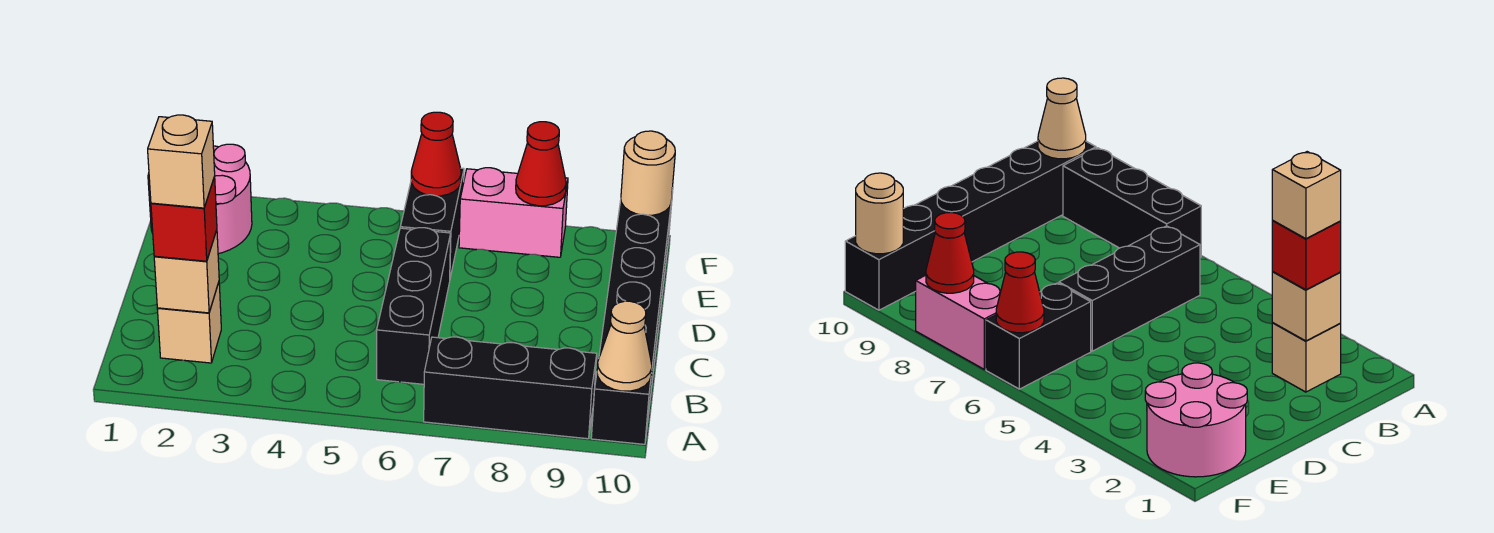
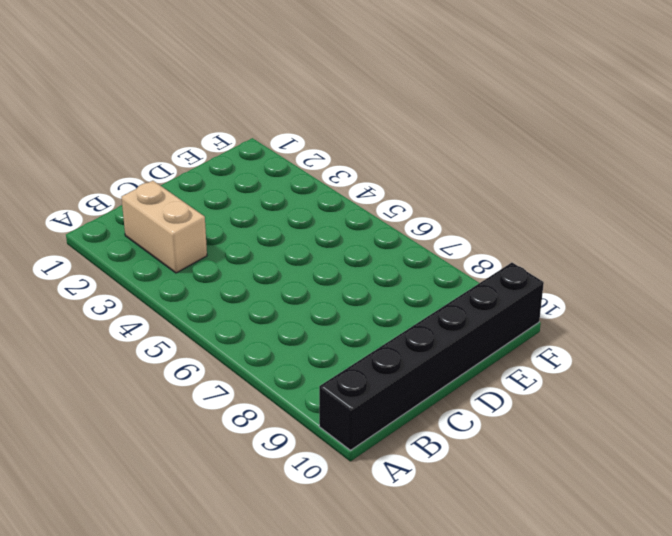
tan brick B2:B3 level 1 -> tan brick B2 level 1
none -> black brick A7:A9 level 1
none -> black brick B6:D6 level 1
none -> pink round brick E1:F2 level 1

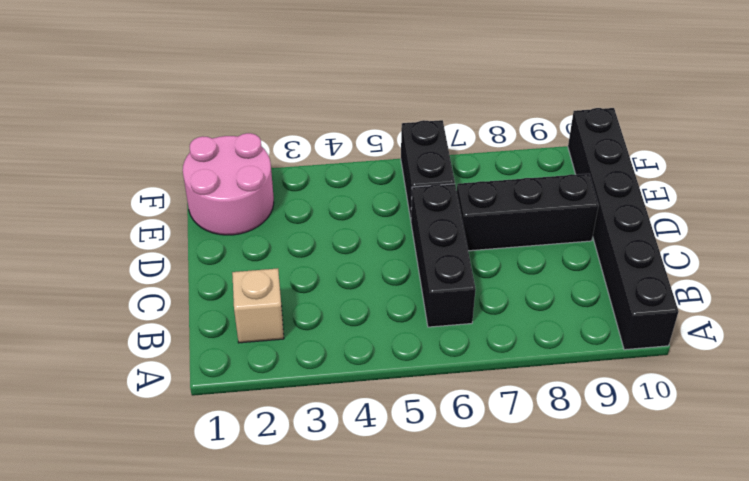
black brick D7:D9 level 1 -> black brick A7:A9 level 1
none -> pink brick F7:F8 level 1
none -> tan cone A10 level 2
none -> tan brick B2 level 2

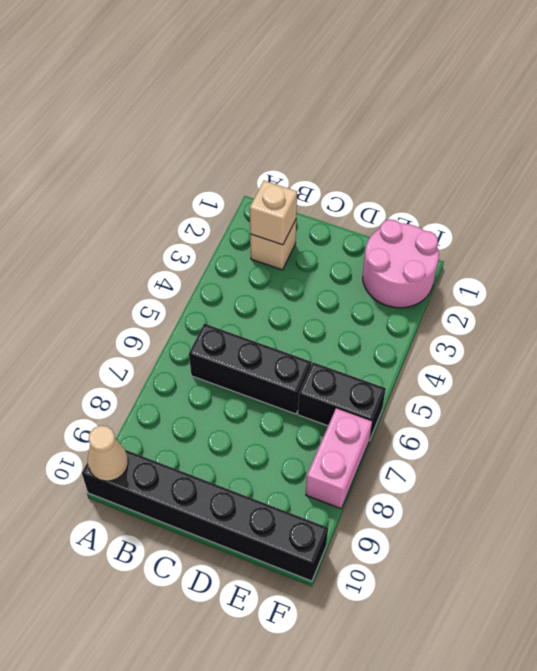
none -> black brick A7:A9 level 1
none -> red cone F6 level 2
none -> red cone F8 level 2

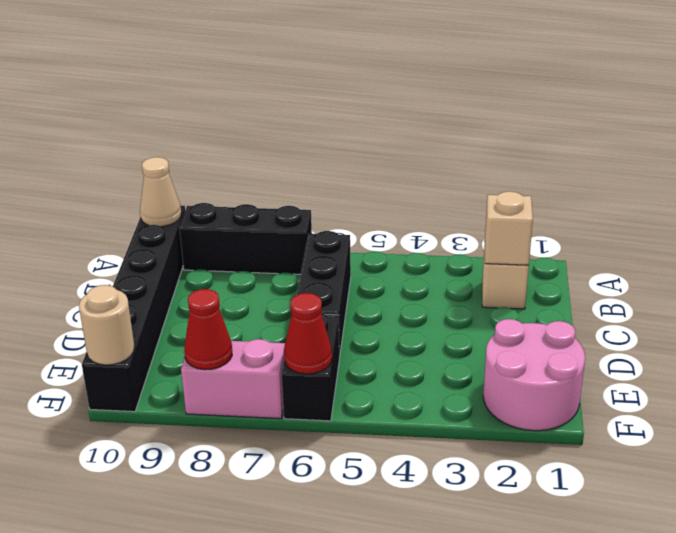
none -> red brick B2 level 3
none -> tan brick B2 level 4

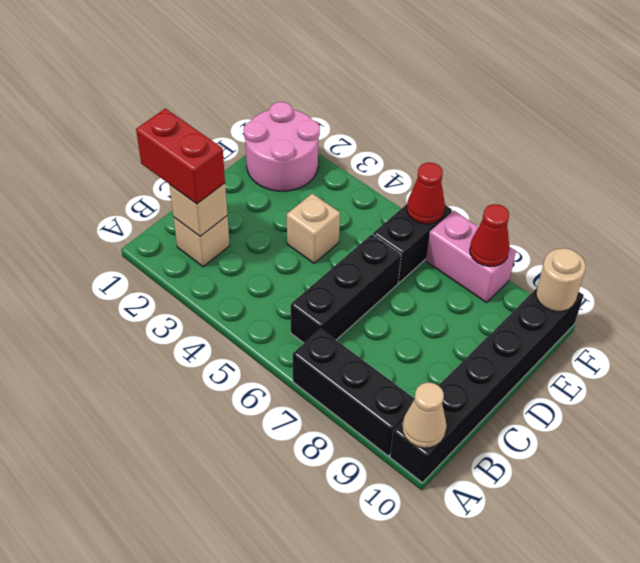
red brick B1:B2 level 3 -> red brick B2 level 3
tan brick D4 level 1 -> tan brick B2 level 4

